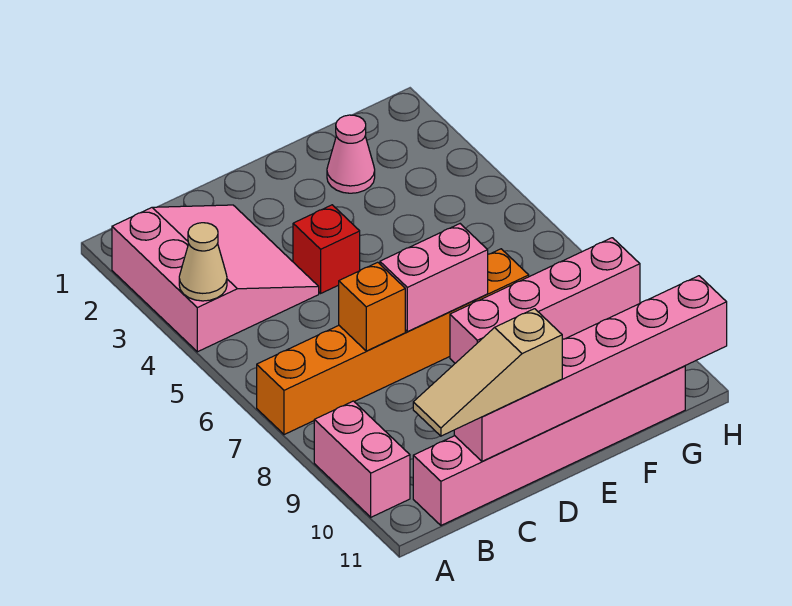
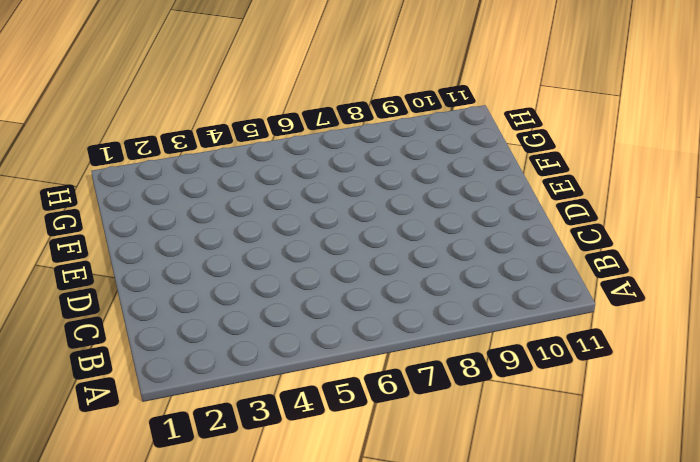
none -> pink slope A2:C4 level 1 top A
none -> orange brick A7:F7 level 1
none -> pink brick A9:A10 level 1

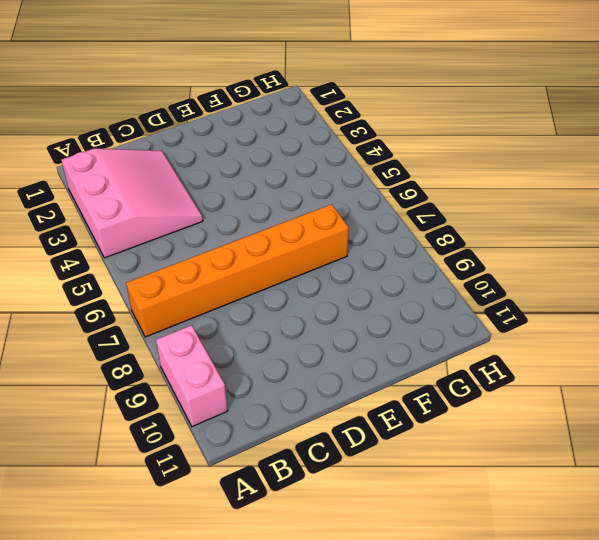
none -> pink brick B11:G11 level 1
none -> red brick D4 level 1
none -> pink brick E8:H8 level 1

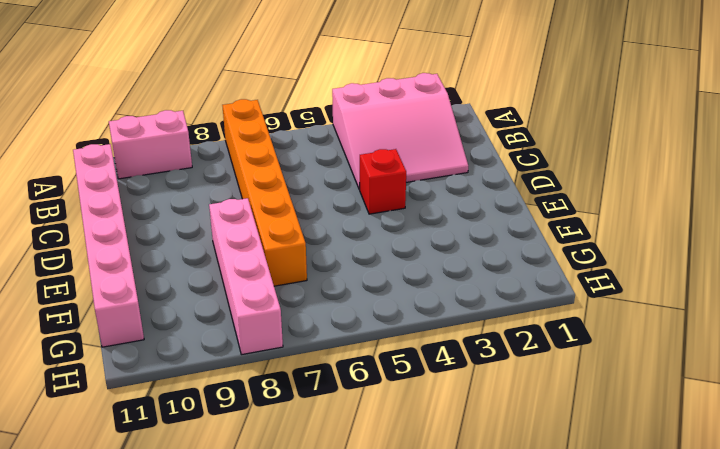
none -> pink cone F2 level 1
none -> tan cone A4 level 2
none -> orange brick C7 level 2

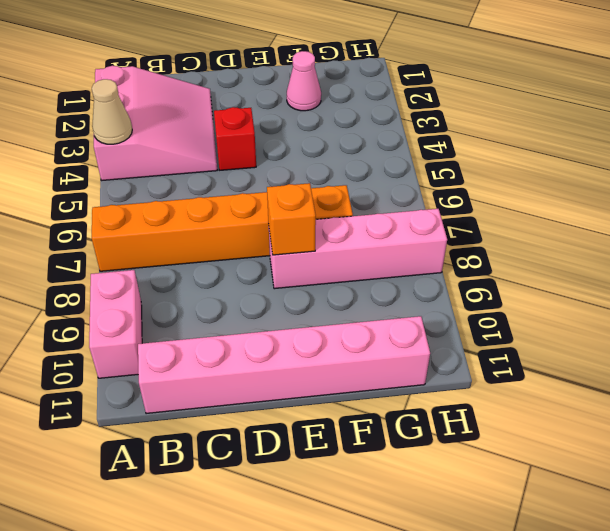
orange brick E8 level 2 -> orange brick C7 level 2
none -> pink brick C11:H11 level 2
none -> pink brick D7:E7 level 2
none -> tan slope B11:D11 level 3 top D

